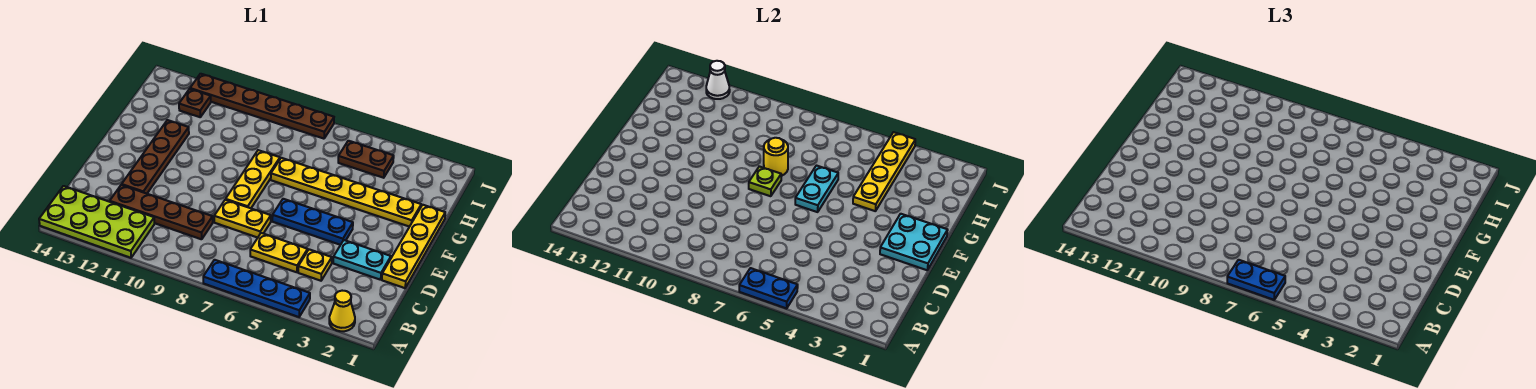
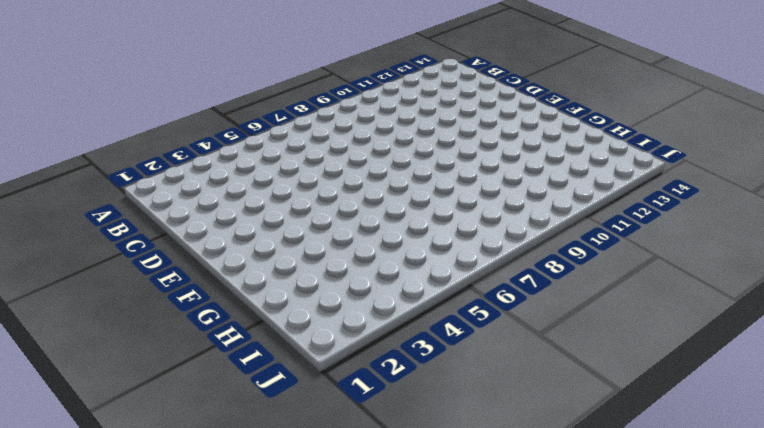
none -> yellow cone A2 level 1
none -> blue plate A4:A7 level 1
none -> lime plate A11:B14 level 1

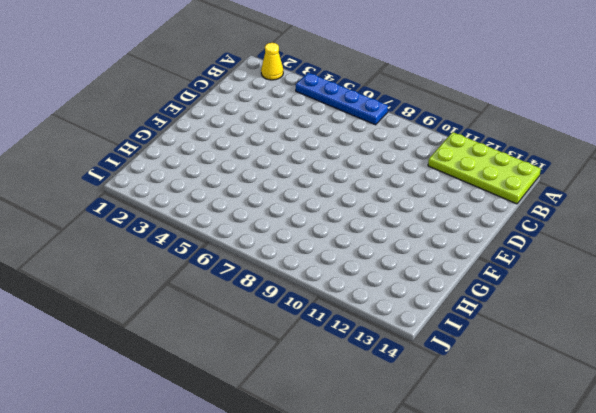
none -> yellow plate C4 level 1
none -> yellow plate C5:C6 level 1
none -> brown plate C9:C12 level 1

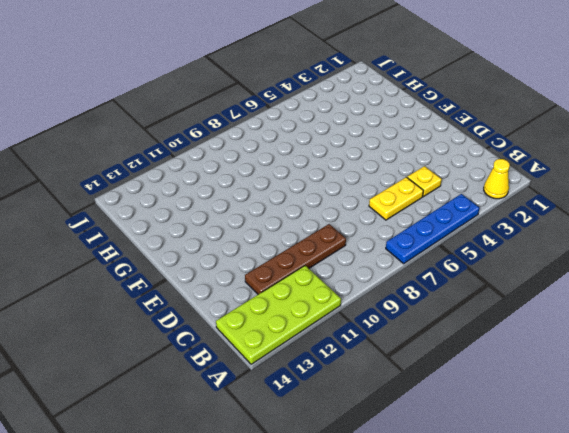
none -> yellow plate D1:G1 level 1
none -> cyan plate D2:D3 level 1
none -> yellow plate D7:D8 level 1

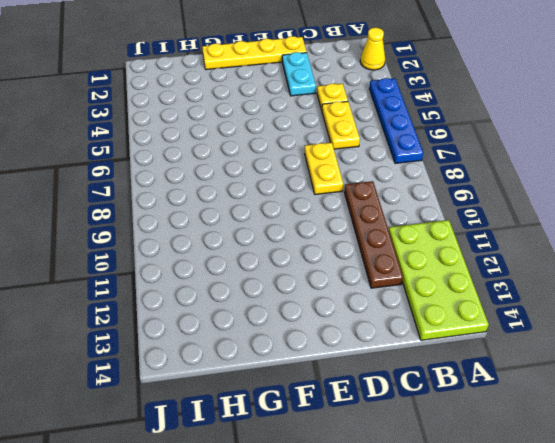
none -> brown plate D12:G12 level 1
none -> blue plate E4:E6 level 1
none -> yellow plate E8:G8 level 1

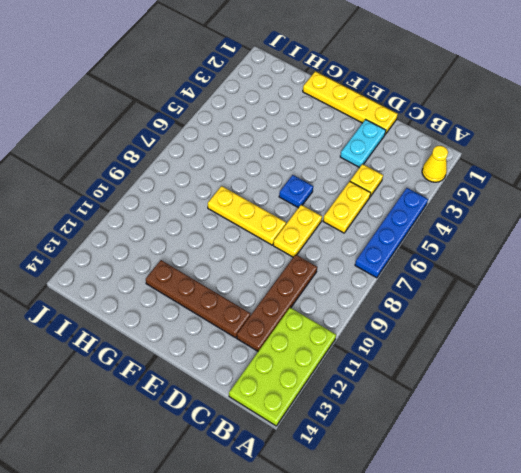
blue plate E6 level 1 -> blue plate E4:E6 level 1
none -> yellow plate G2:G7 level 1
none -> brown plate I4:I5 level 1
none -> brown plate I12 level 1

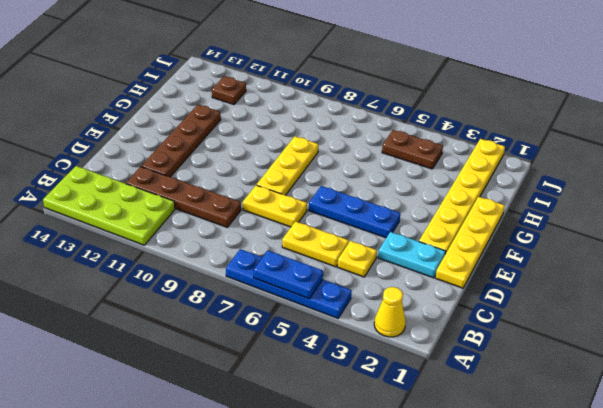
yellow plate E2:J2 level 1 -> yellow plate G2:G7 level 1
none -> brown plate J7:J12 level 1
none -> cyan plate E1:F2 level 2
none -> cyan plate F6:G6 level 2

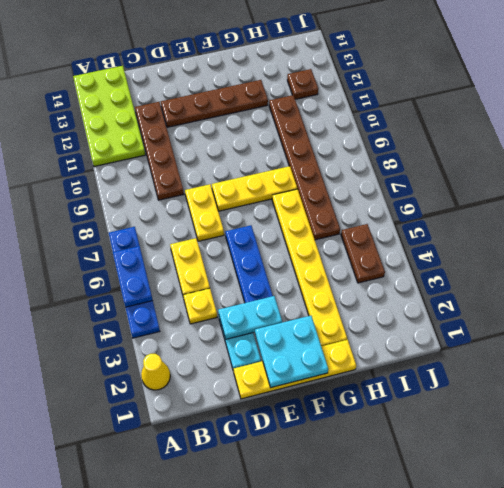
cyan plate D3:E3 level 2 -> cyan plate F6:G6 level 2
brown plate H6:H11 level 1 -> brown plate J7:J12 level 1
none -> lime plate F8 level 2
none -> yellow plate G4:J4 level 2
none -> yellow round brick G8 level 2

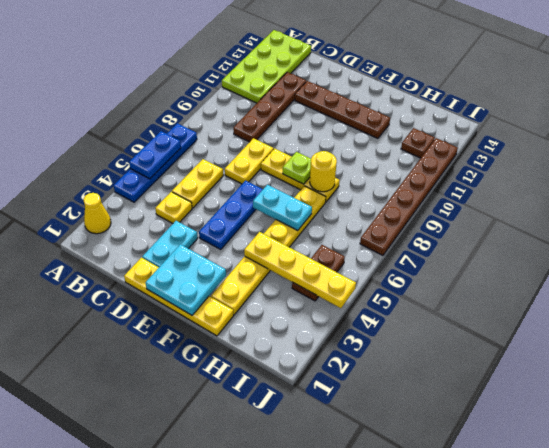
none -> white cone J12 level 2
none -> blue plate A6:A7 level 3

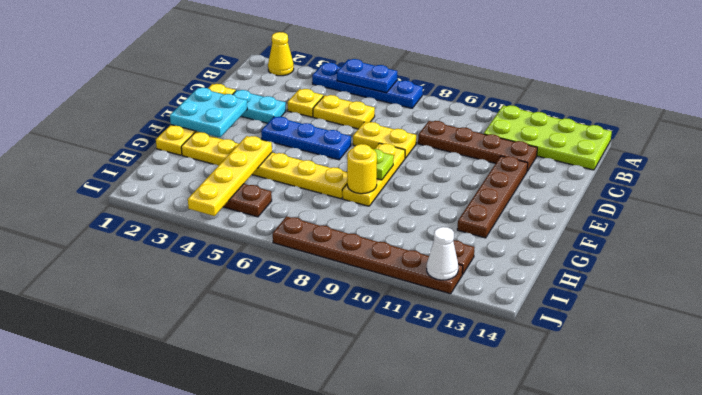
none -> cyan plate F6:G6 level 2
none -> blue plate A6:A7 level 3

